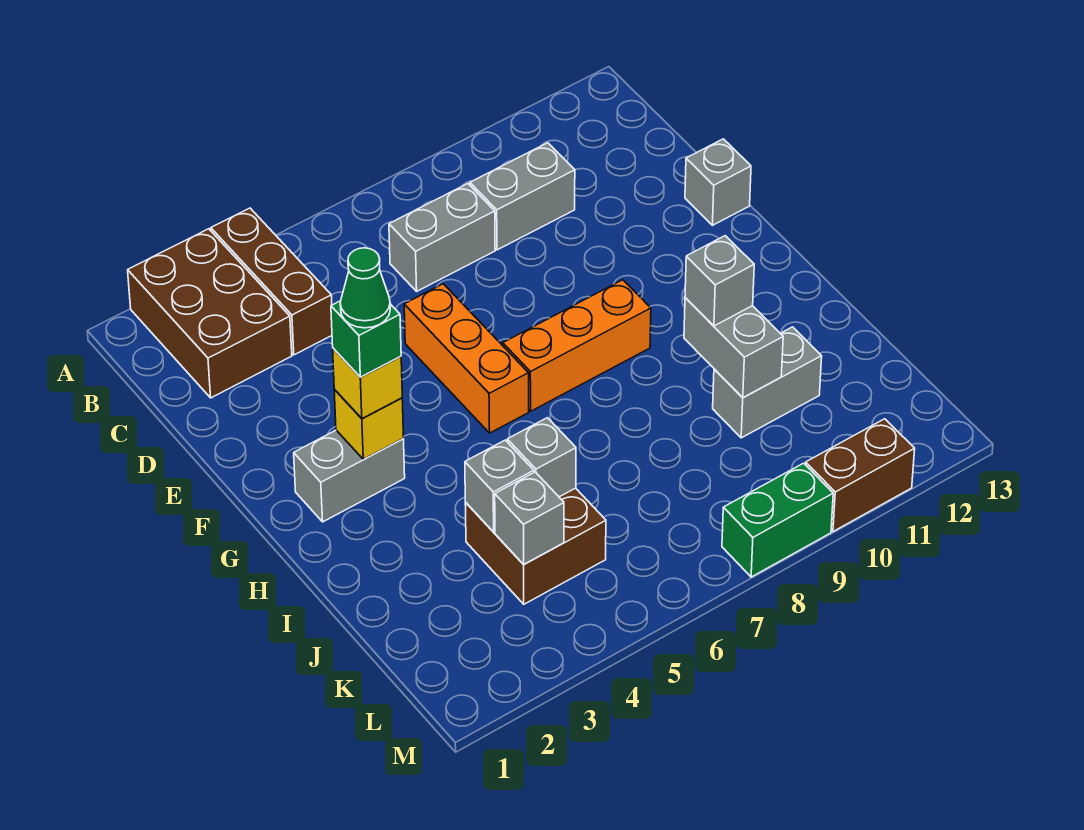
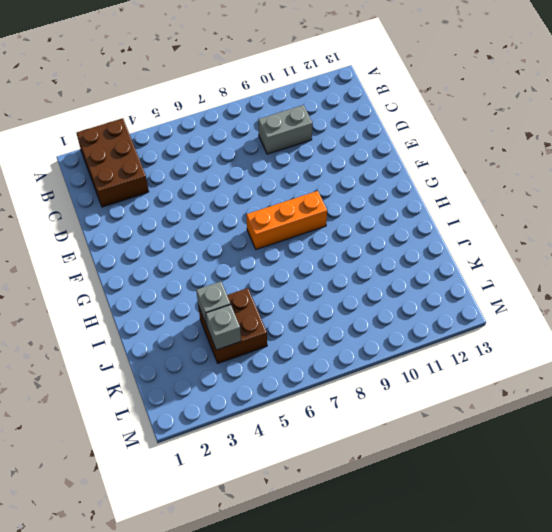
none -> brown brick A4:C4 level 1
none -> grey brick C7:C8 level 1
none -> orange brick E6:G6 level 1

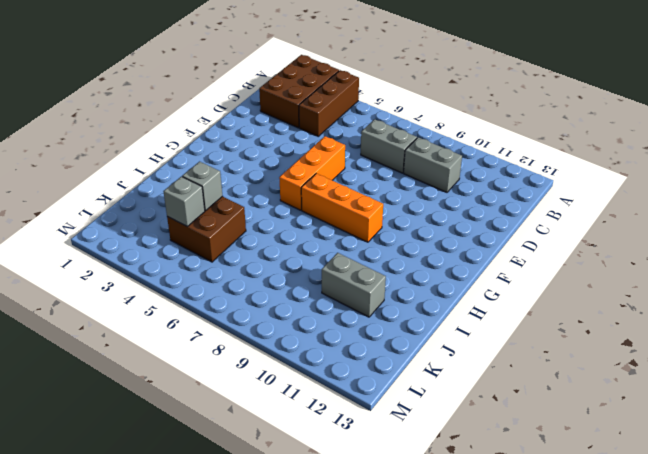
none -> grey brick E13 level 1
none -> grey brick G2:G3 level 1
none -> green brick M8:M9 level 1

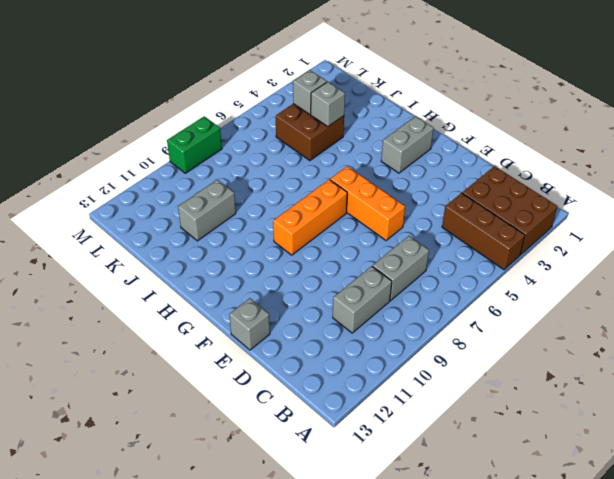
none -> brown brick M10:M11 level 1
none -> yellow brick G3 level 2
none -> grey brick I10:J10 level 2

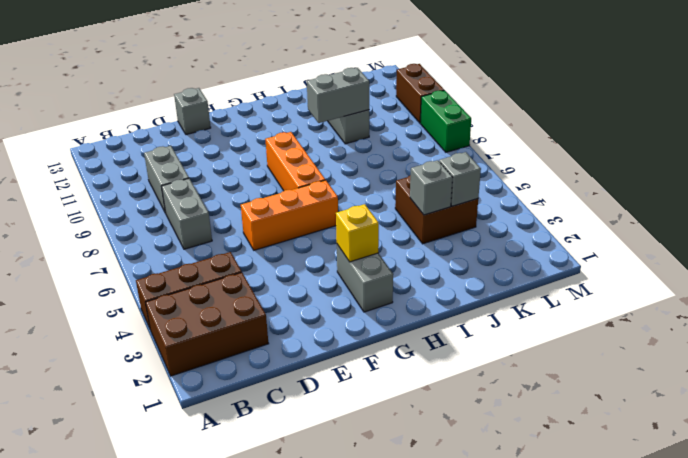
none -> grey brick J5 level 2
none -> yellow brick G3 level 3
none -> grey brick I10 level 3

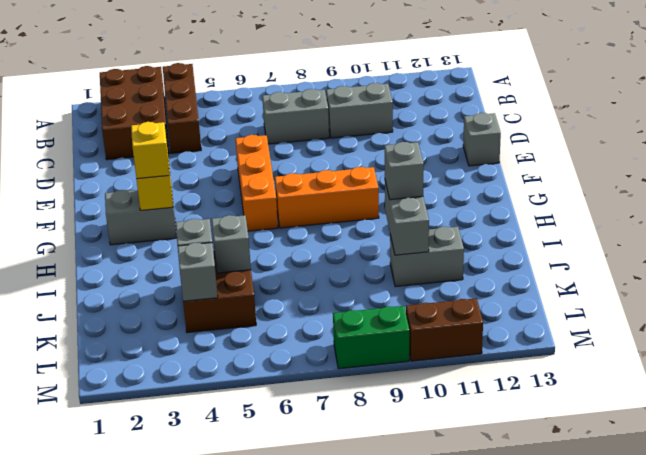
none -> green brick G3 level 4
none -> green cone G3 level 5

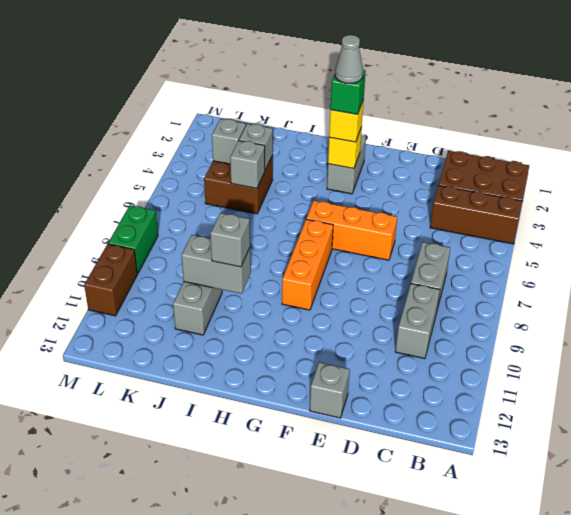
grey cone G3 level 5 -> green cone G3 level 5

